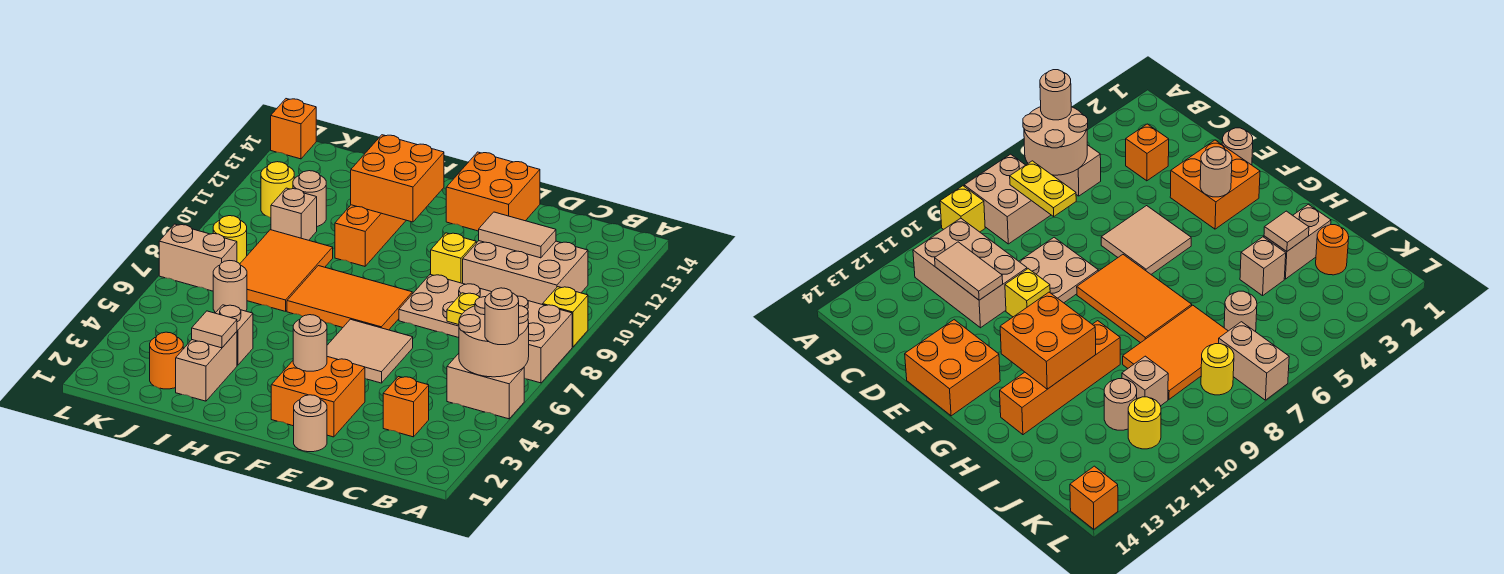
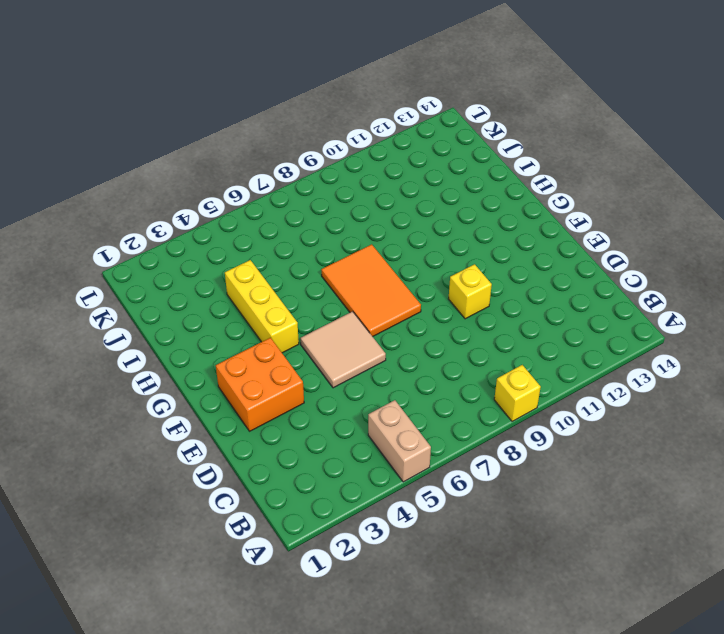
yellow brick G4:I4 level 1 -> tan brick I4 level 1
none -> tan brick A7:B8 level 1
none -> tan brick B10:D11 level 1
none -> orange brick C3 level 1
none -> tan plate D8:E9 level 1

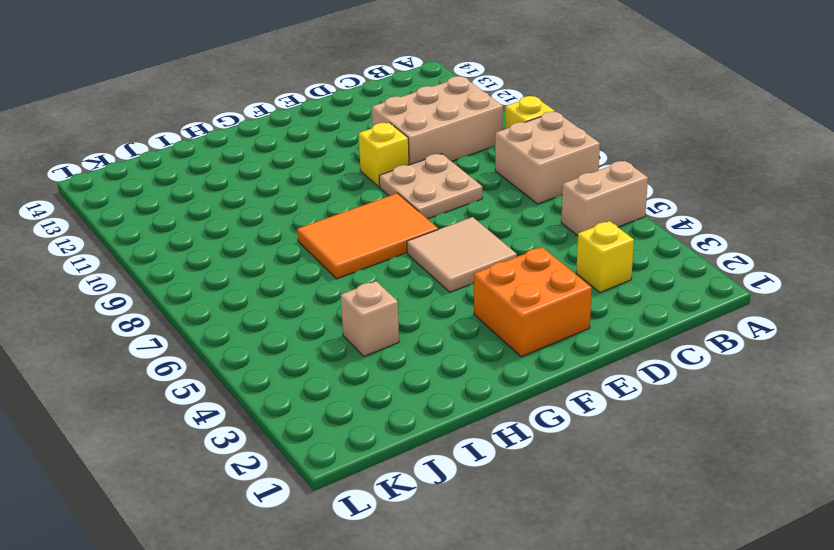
yellow brick C3 level 1 -> orange brick C3 level 1
none -> tan round brick E1 level 1
none -> orange brick E13:F14 level 1
none -> orange brick H10:H13 level 1
none -> tan brick I2:I3 level 1

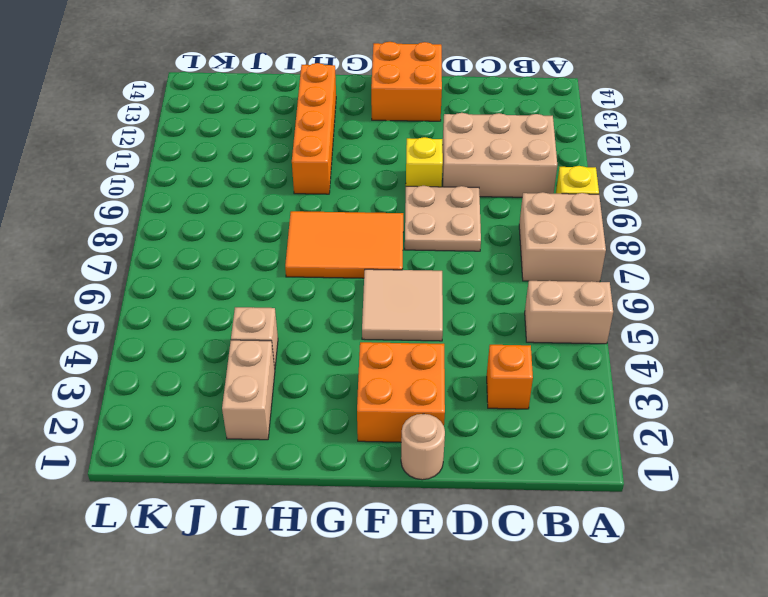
none -> orange tile I7:J9 level 1
none -> orange round brick J2 level 1
none -> tan round brick J6 level 1
none -> tan brick J10 level 1

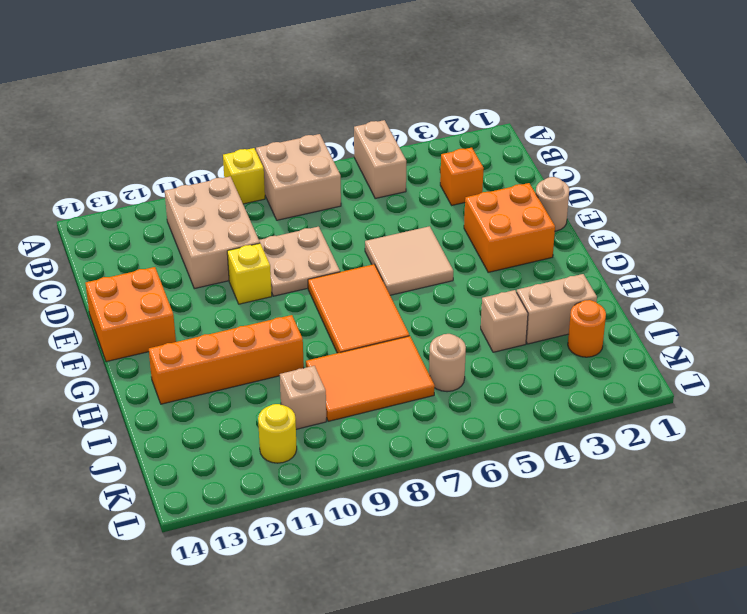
none -> tan round brick J11 level 1
none -> tan brick K7:L7 level 1
none -> yellow round brick K8 level 1
none -> orange brick L14 level 1

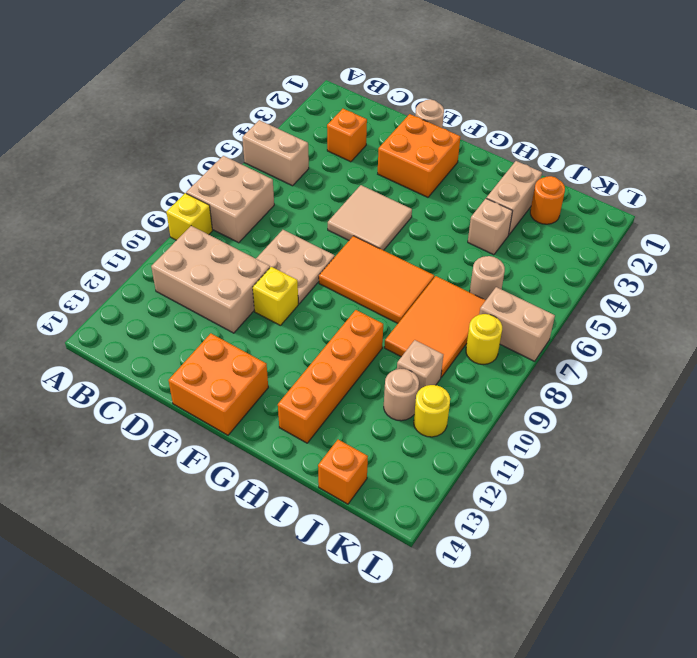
orange brick J14 level 1 -> orange brick L14 level 1
none -> tan round brick A5:B6 level 2
none -> yellow plate B7:C7 level 2
none -> tan tile C11:D11 level 2
none -> tan round brick F3 level 2

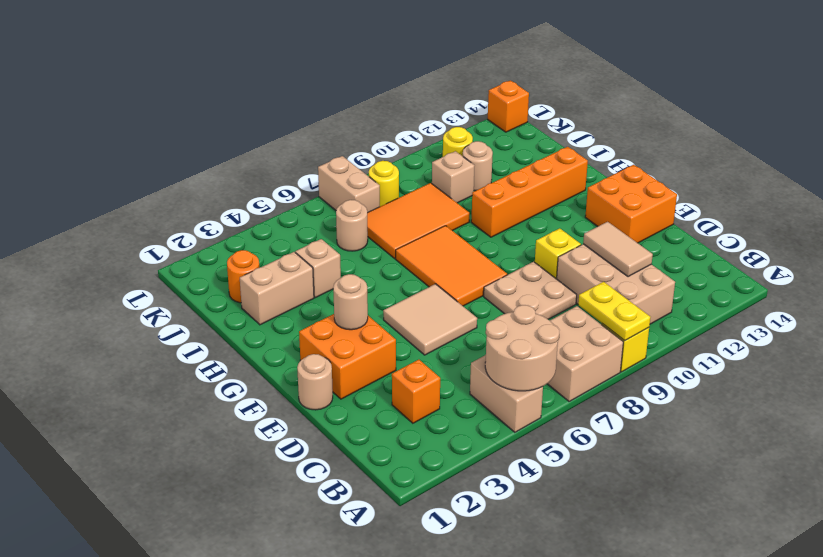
yellow plate A9:B9 level 2 -> yellow plate B7:C7 level 2
none -> orange brick G11:H12 level 2
none -> tan tile I3 level 2
none -> tan round brick A5 level 3

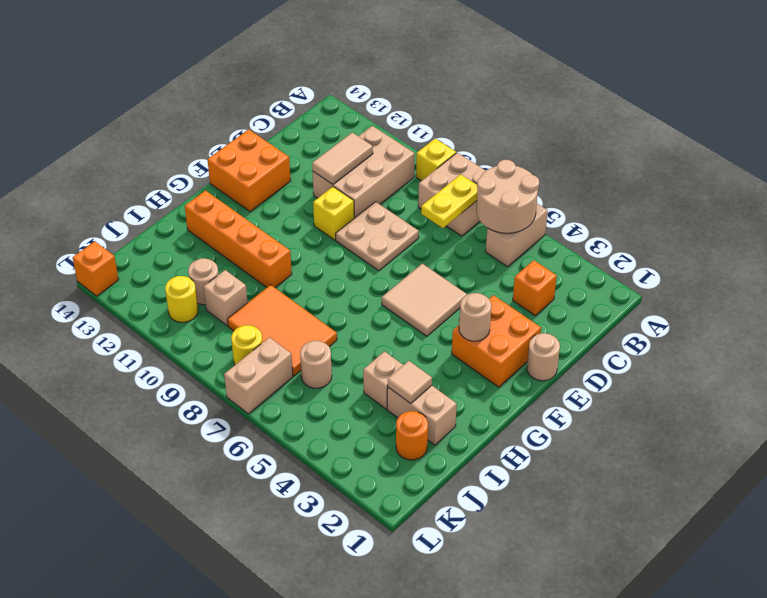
none -> orange tile F7:H8 level 1
none -> orange brick G11:H12 level 2
none -> tan round brick A5 level 3

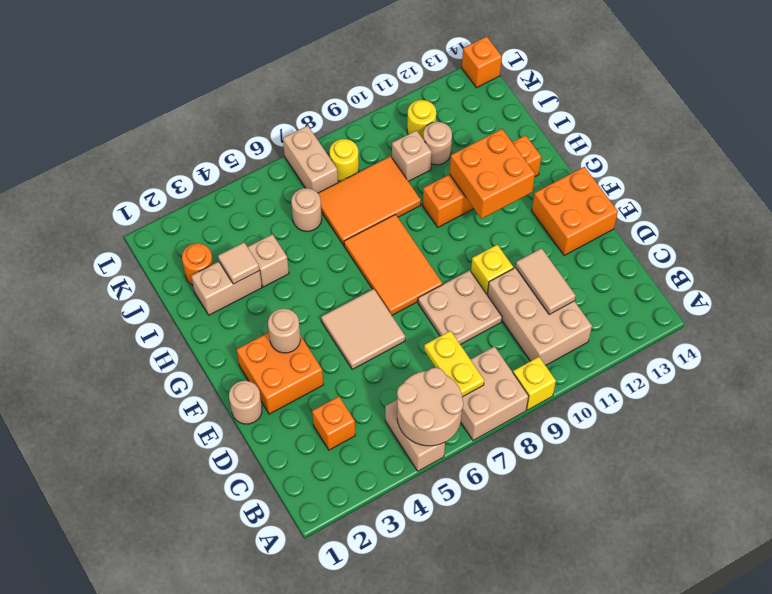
none -> tan round brick A5 level 3

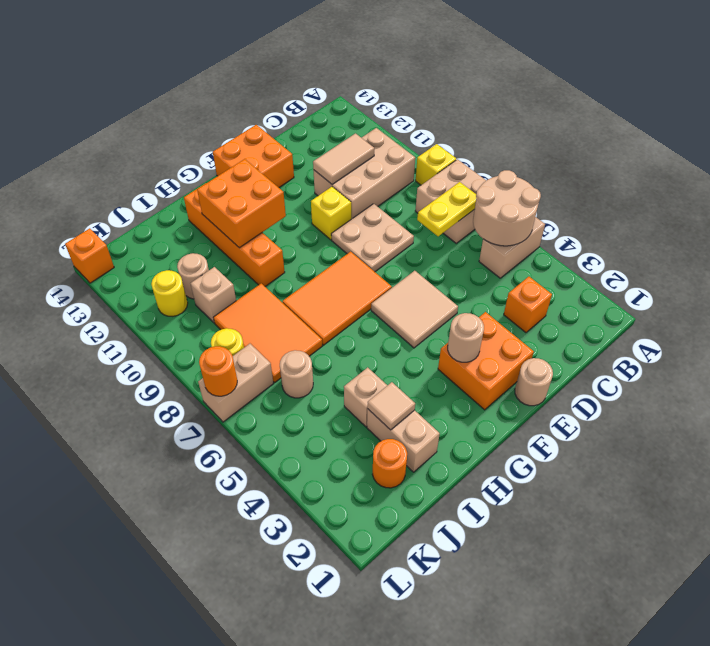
orange round brick L7 level 2 -> none
none -> tan round brick A5 level 3

